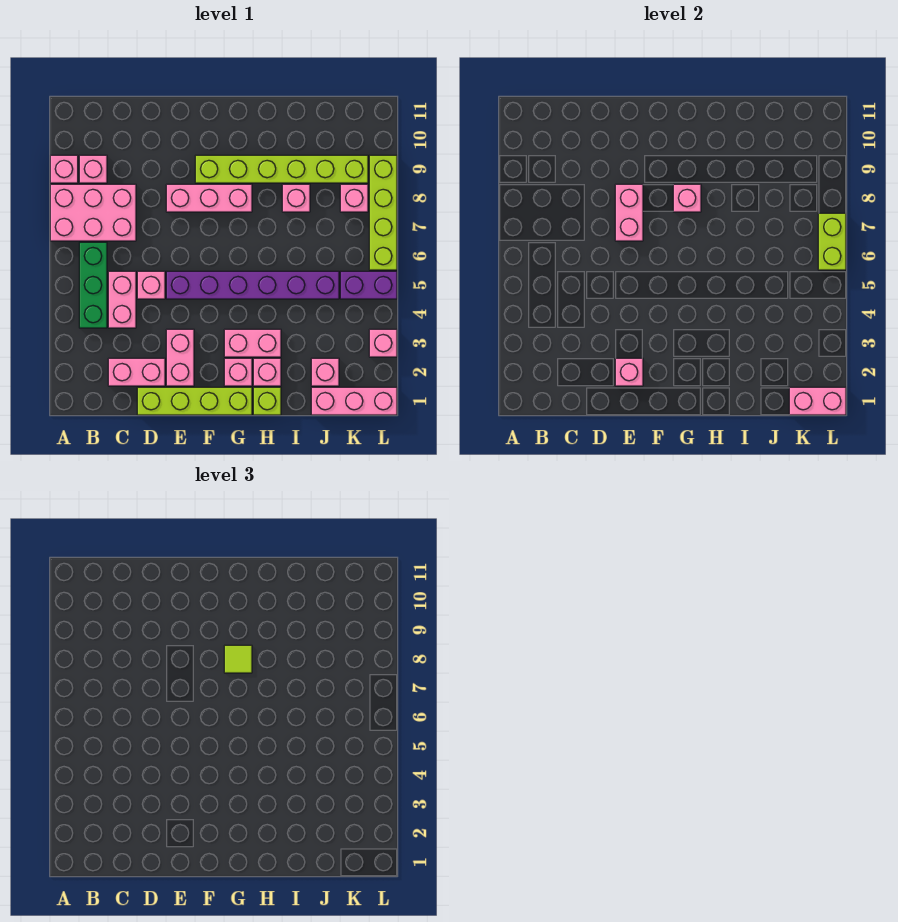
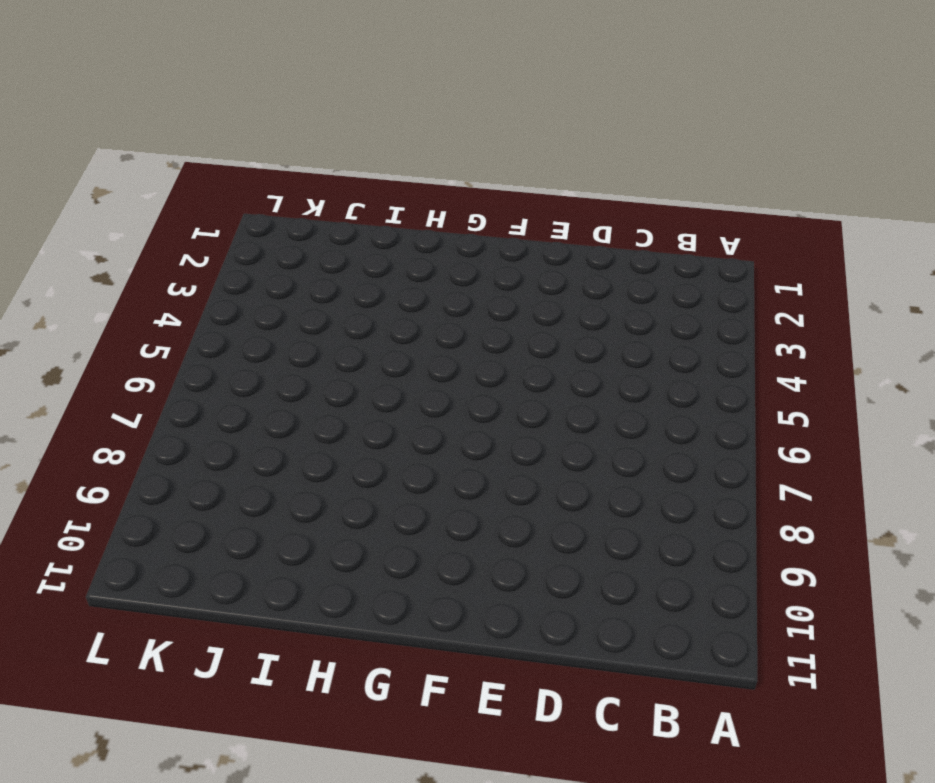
none -> pink brick A7:C8 level 1
none -> pink brick A9 level 1
none -> green brick B4:B6 level 1

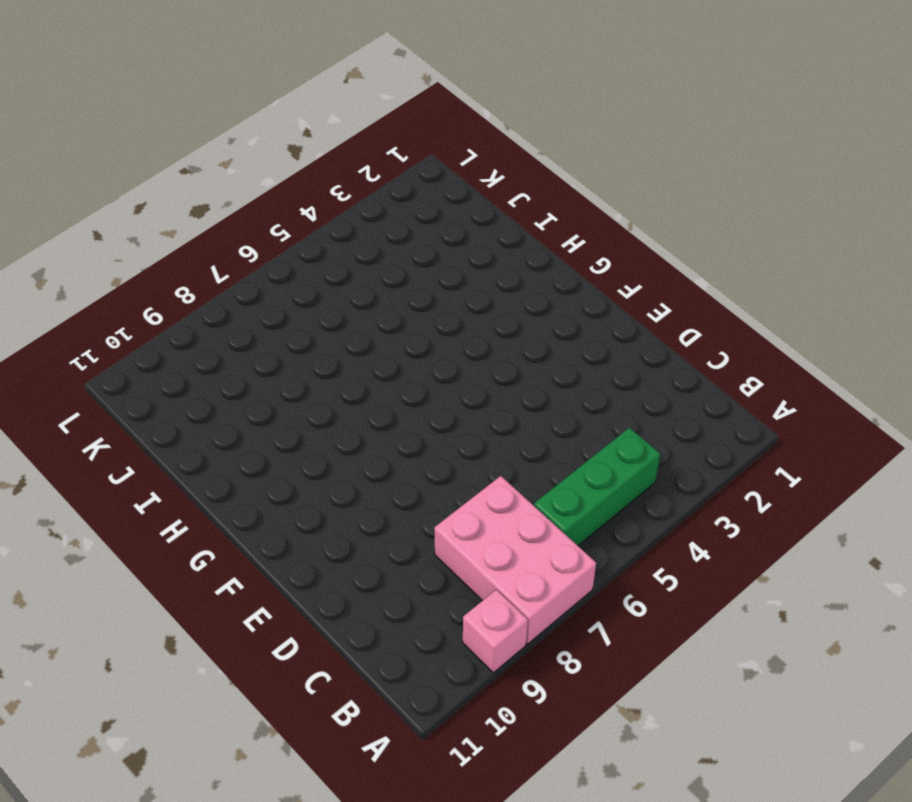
none -> pink brick B9 level 1
none -> pink brick C2:D2 level 1
none -> pink brick C4:C5 level 1

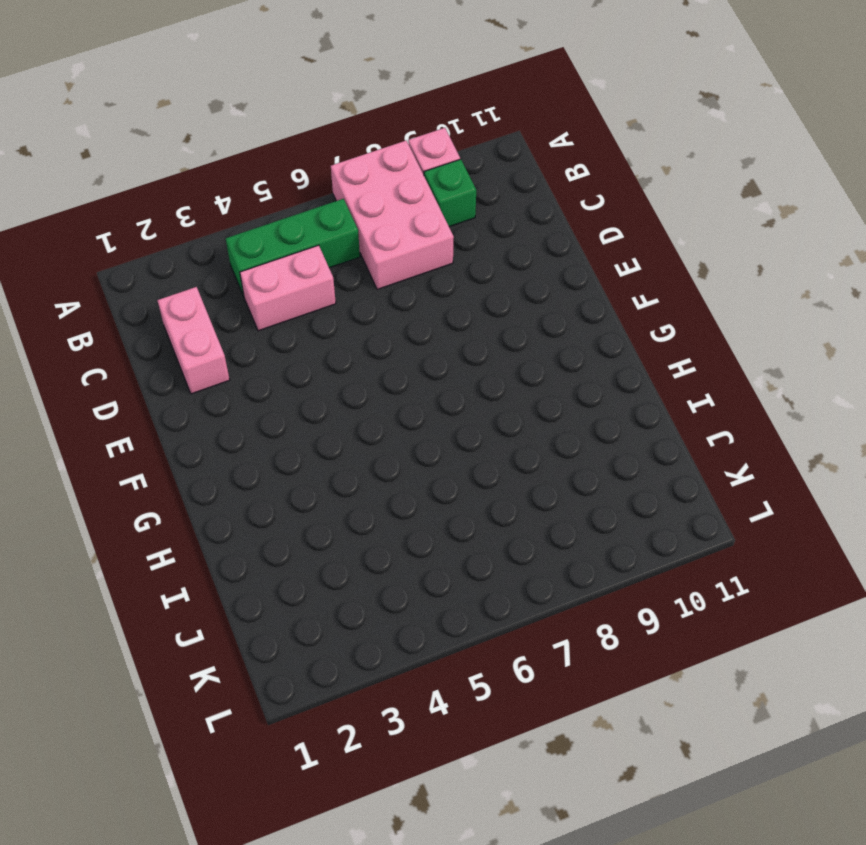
green brick B9 level 1 -> pink brick B9 level 1
none -> lime brick D1:G1 level 1
none -> pink brick D5 level 1
none -> pink brick E2:E3 level 1

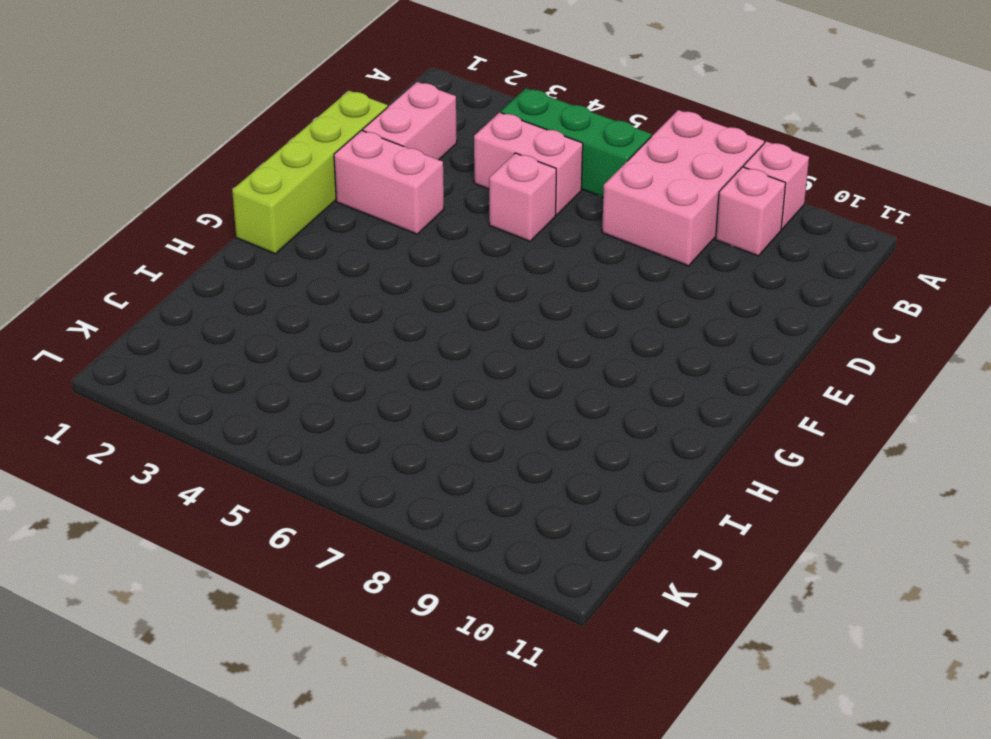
none -> purple brick E5:J5 level 1
none -> pink brick E8:G8 level 1
none -> lime brick F9:K9 level 1

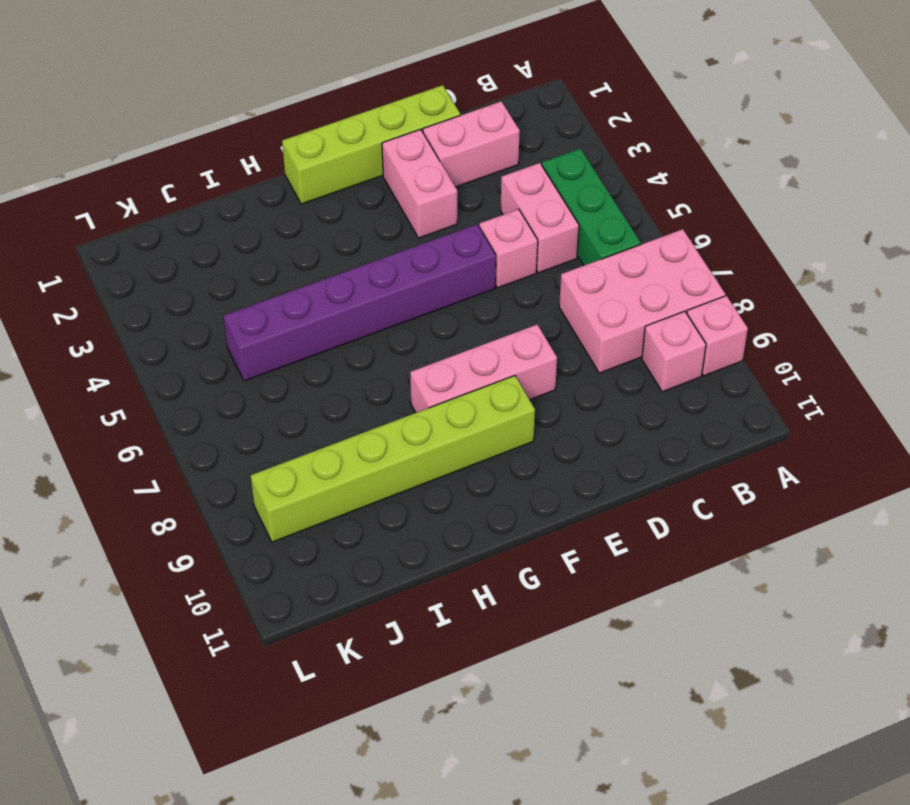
none -> pink brick G2 level 1
none -> pink brick G3:H3 level 1
none -> lime brick H1 level 1

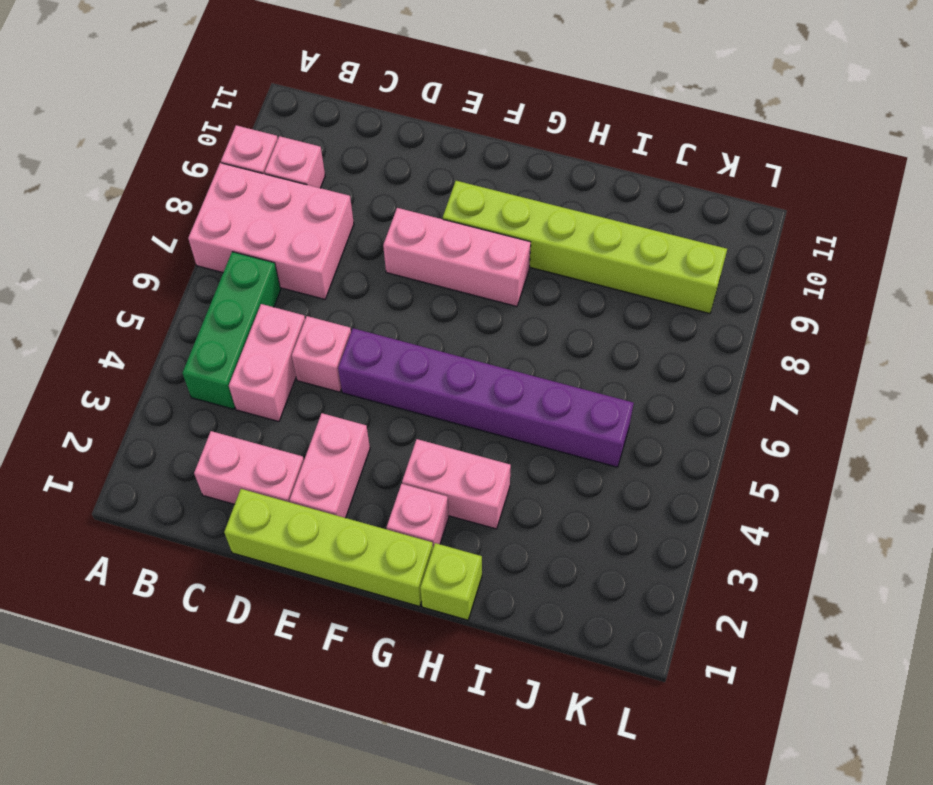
none -> pink brick H2 level 1
none -> pink brick I8 level 1
none -> pink brick J1:L1 level 1

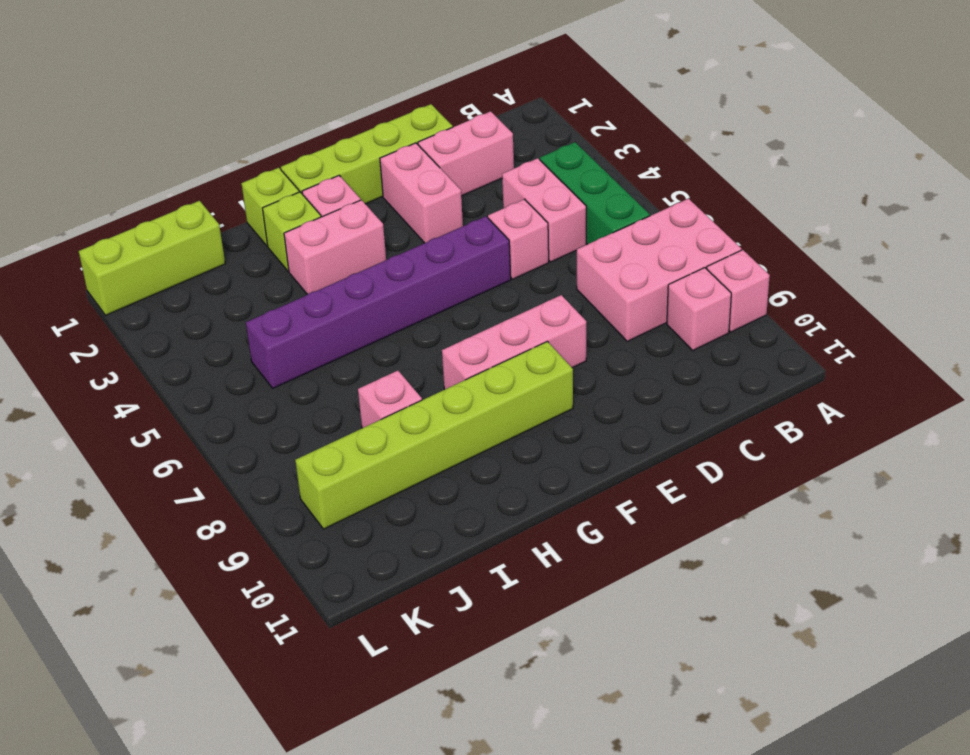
lime brick H2 level 1 -> pink brick H2 level 1
lime brick J1:L1 level 1 -> pink brick J1:L1 level 1
none -> pink brick J2 level 1
none -> purple brick K5:L5 level 1
none -> pink brick K8 level 1

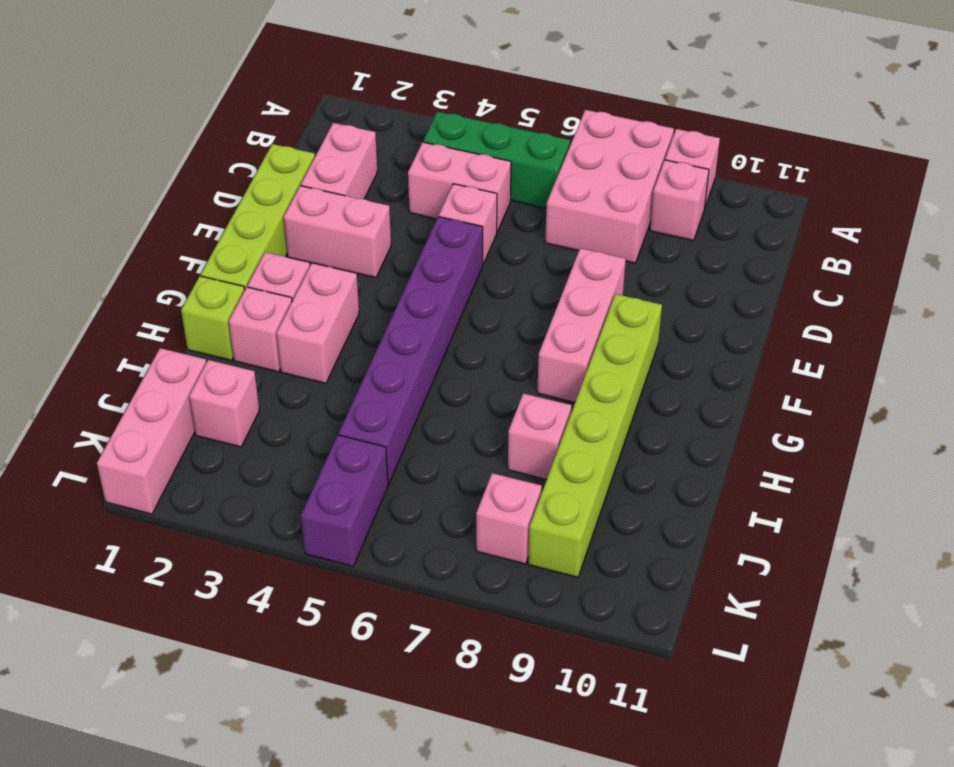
none -> pink brick L3 level 1
none -> lime brick L6:L9 level 1
none -> pink brick E2 level 2

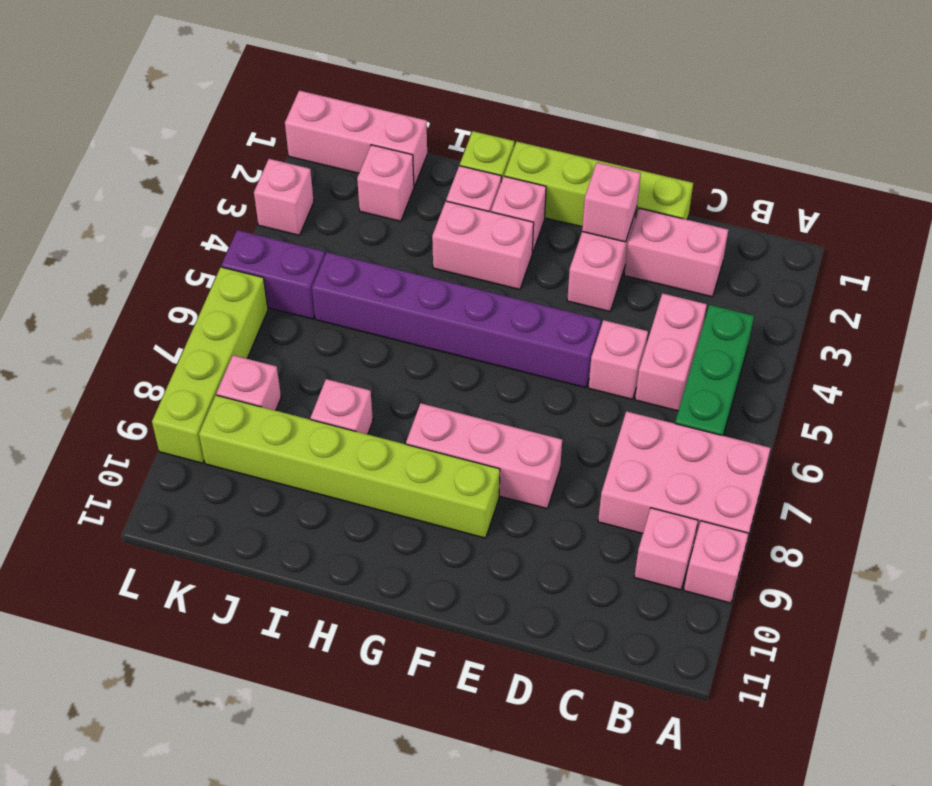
none -> pink brick E7:E8 level 2
none -> pink brick G8 level 2
none -> pink brick K1:L1 level 2

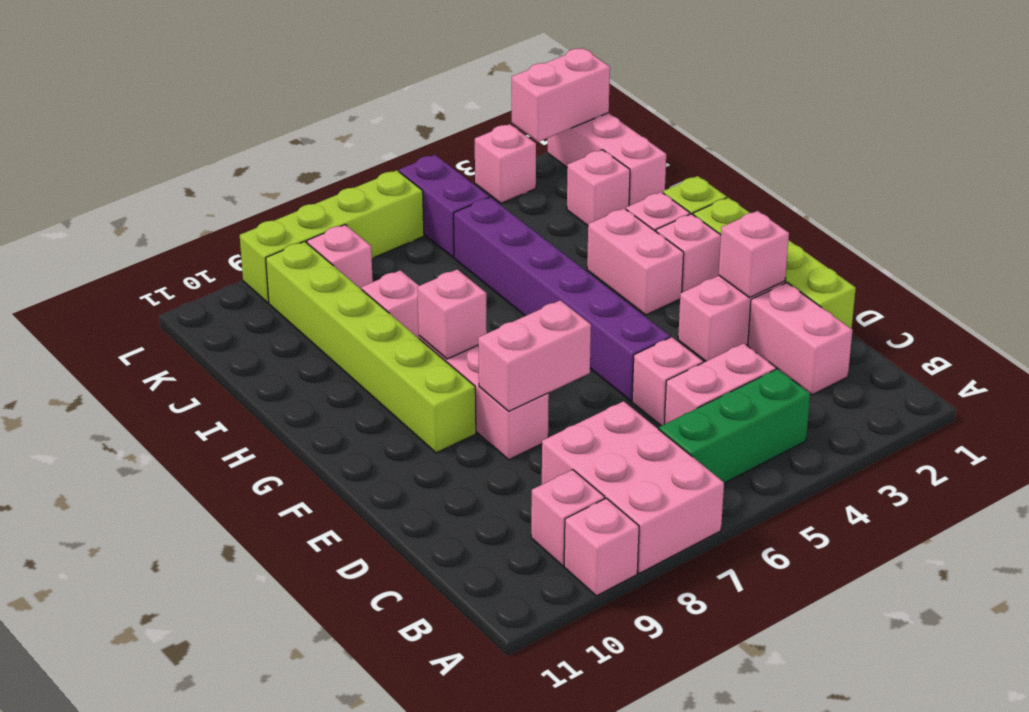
pink brick L1:L2 level 2 -> pink brick K1:L1 level 2
none -> lime brick L6:L7 level 2
none -> lime tile G8 level 3

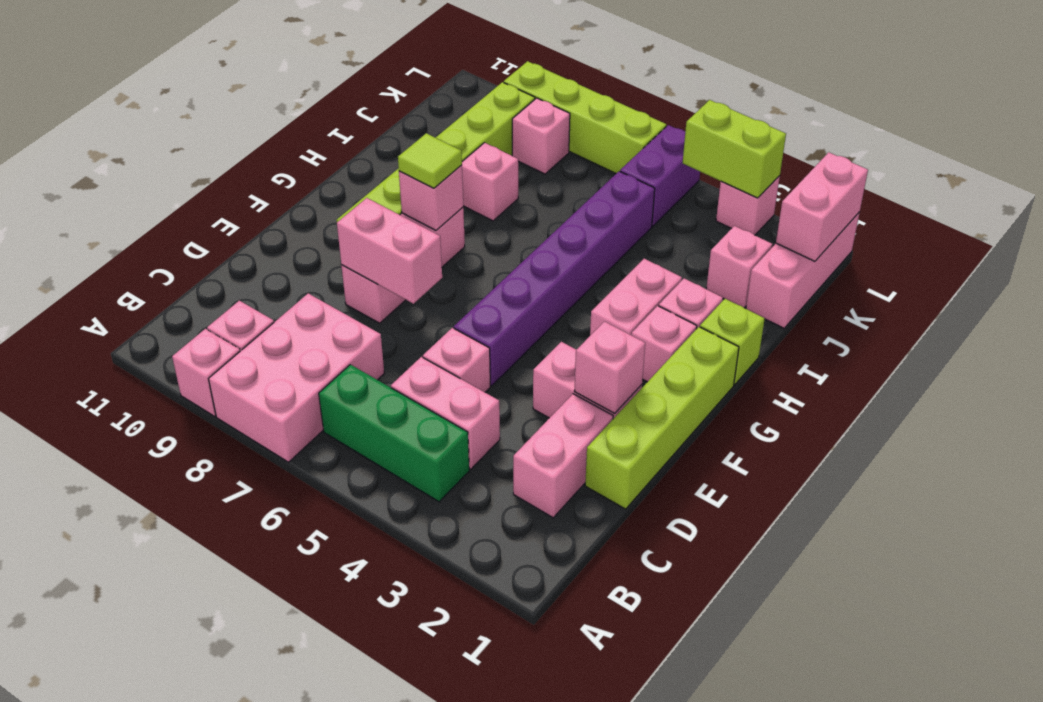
lime brick L3:L4 level 2 -> lime brick L6:L7 level 2

